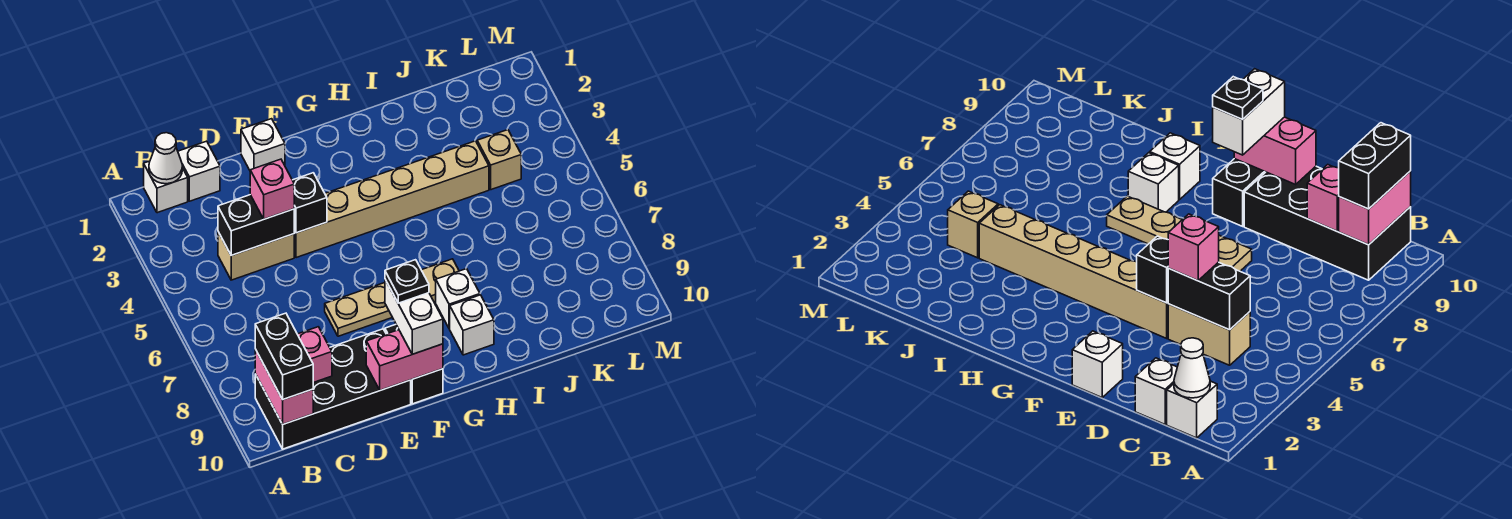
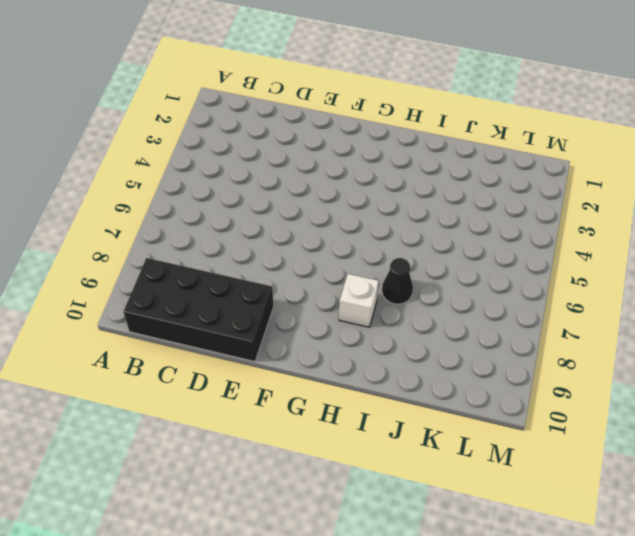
black cone I7 level 1 -> none
none -> white brick B1 level 1
none -> white brick C1 level 1
none -> tan brick C4:D4 level 1

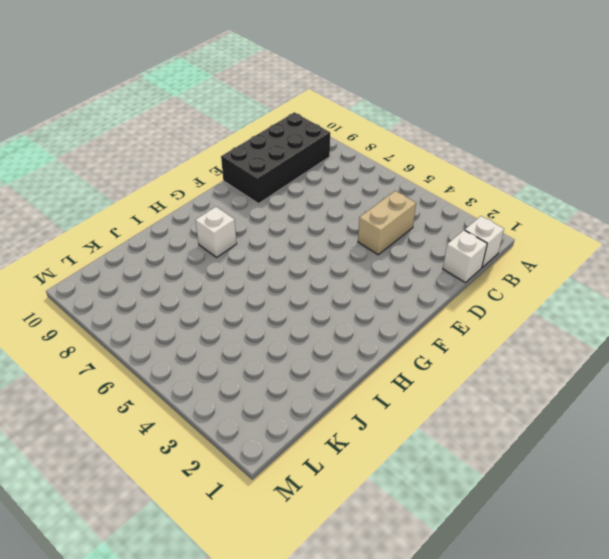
none -> white brick E1 level 1
none -> tan brick E4:J4 level 1
none -> tan plate E7:H7 level 1

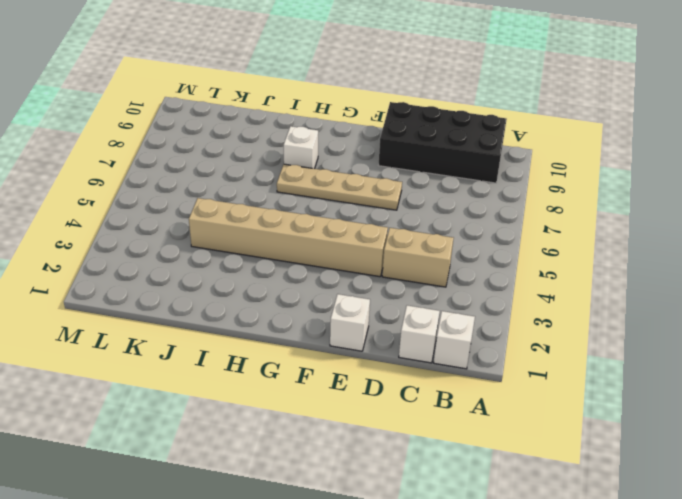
none -> black brick F9:F10 level 1
none -> white brick H9 level 1
none -> tan brick K4 level 1

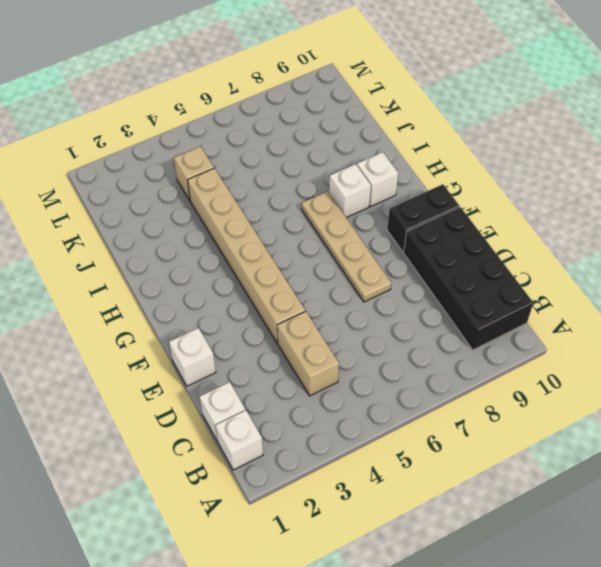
none -> white cone B1 level 2
none -> pink brick B9:B10 level 2
none -> black brick C4:D4 level 2

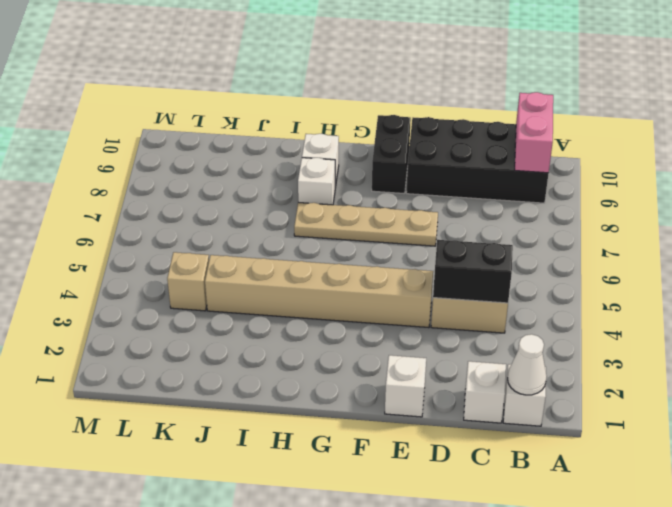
none -> pink brick C9 level 2
none -> black brick E4 level 2
none -> pink brick E10:F10 level 2

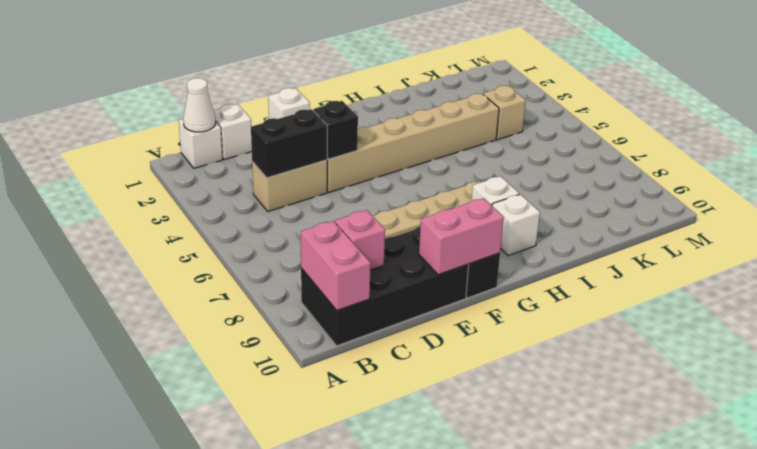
none -> black brick B9:B10 level 3
none -> pink brick D4 level 3
none -> white brick F9:F10 level 3

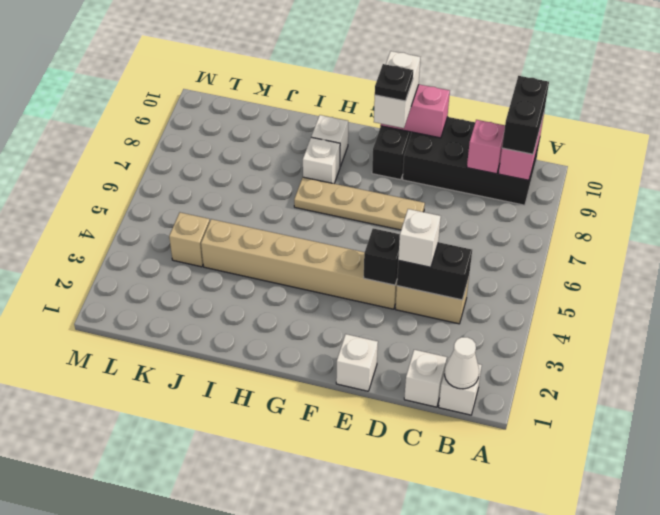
white brick D4 level 3 -> pink brick D4 level 3

